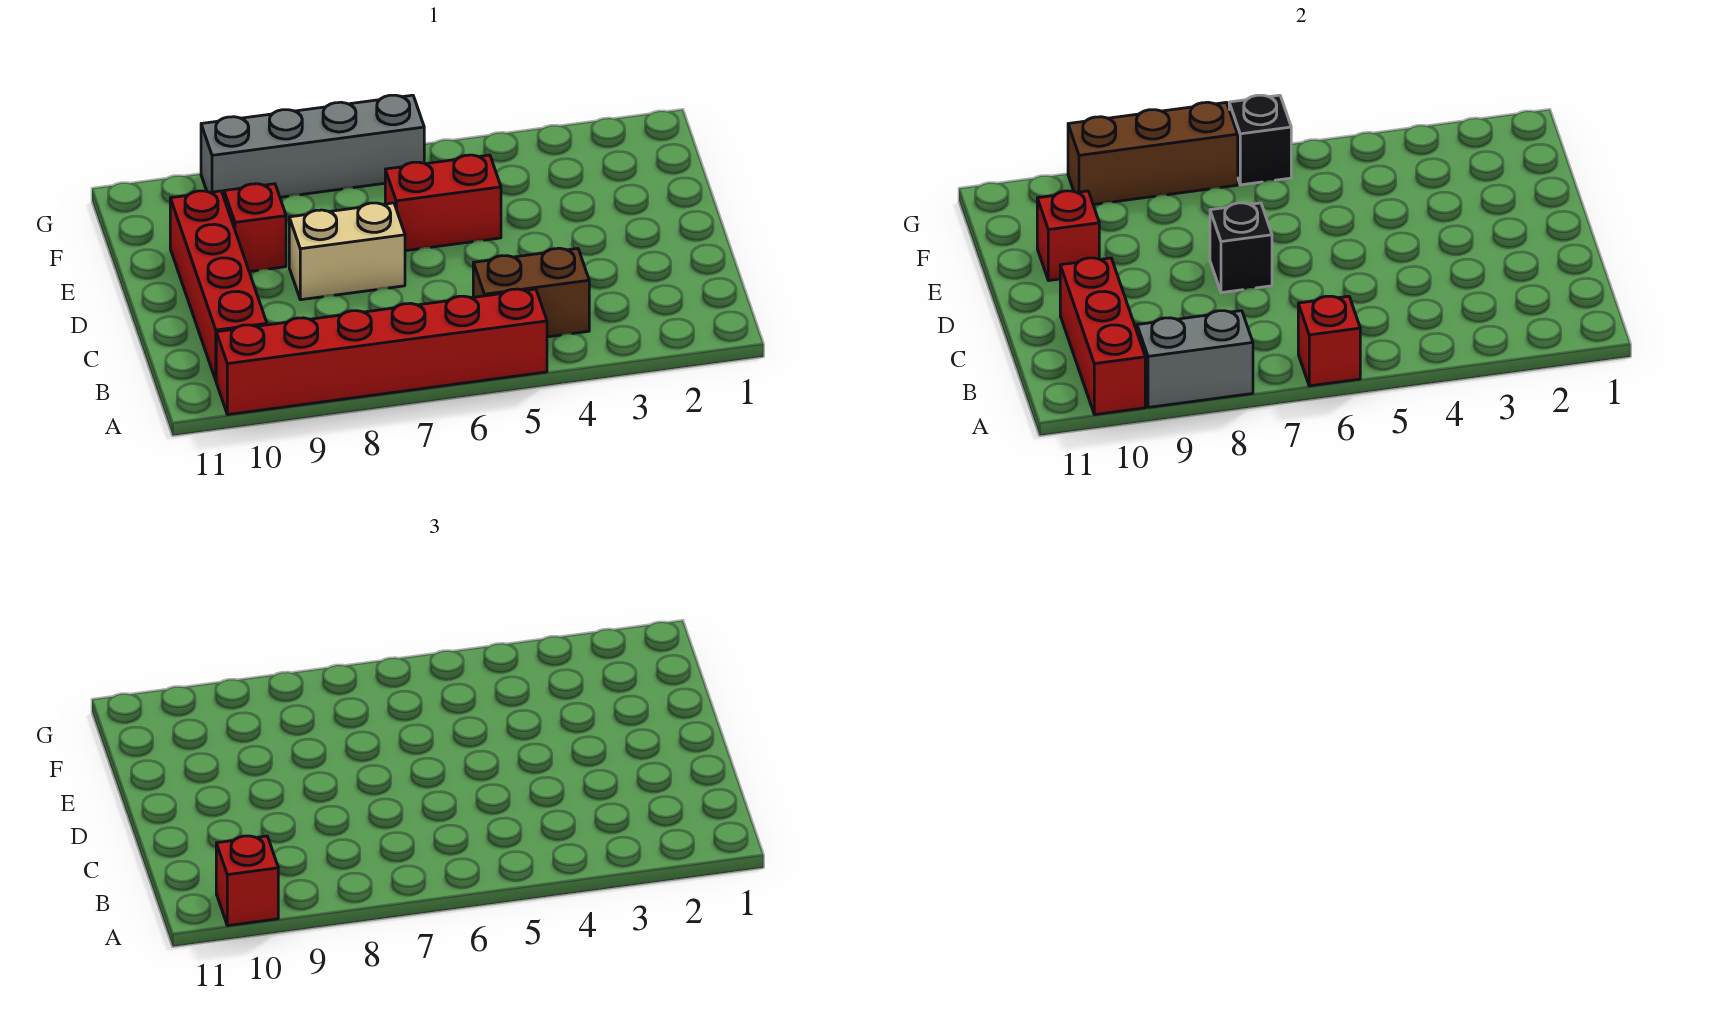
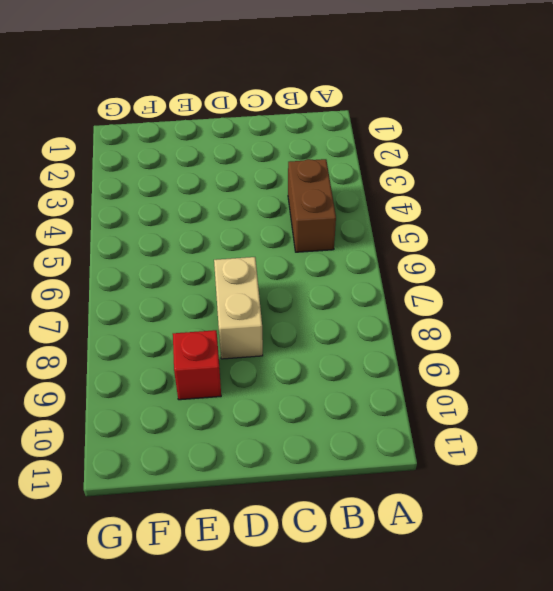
none -> red brick A5:A10 level 1
none -> red brick B10:E10 level 1
none -> red brick E5:E6 level 1

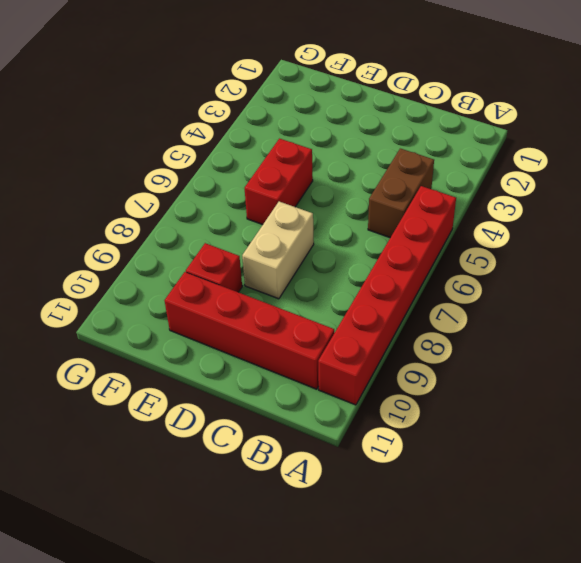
none -> grey brick G6:G9 level 1
none -> red brick A6 level 2
none -> grey brick A8:A9 level 2

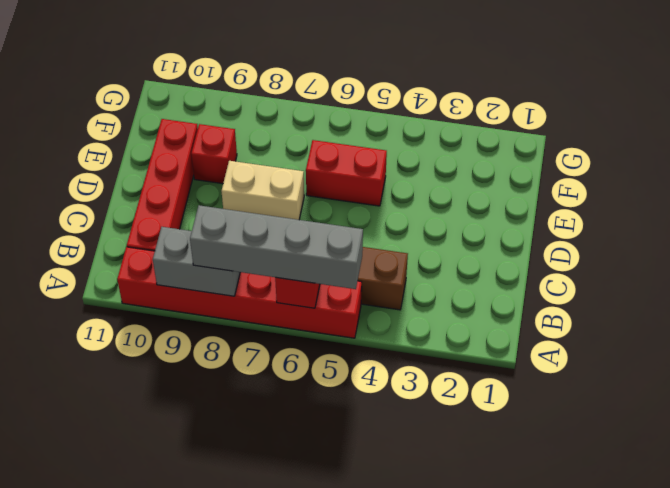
grey brick A5:A8 level 3 -> grey brick G6:G9 level 1
none -> red brick A10:C10 level 2
none -> black brick D7 level 2
none -> red brick E10 level 2

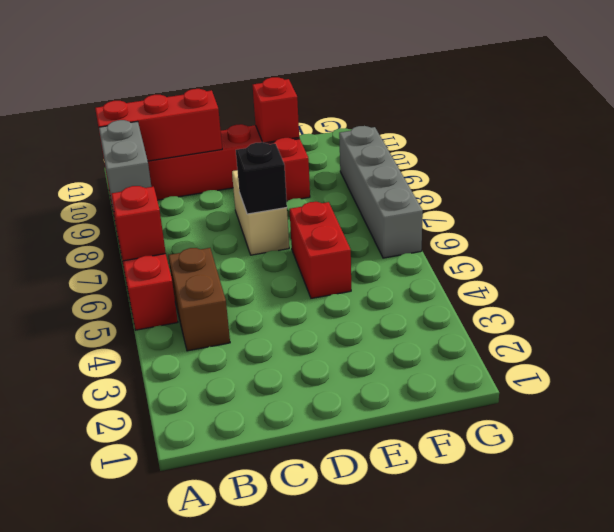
none -> black brick G6 level 2
none -> brown brick G7:G9 level 2
none -> red brick A10 level 3

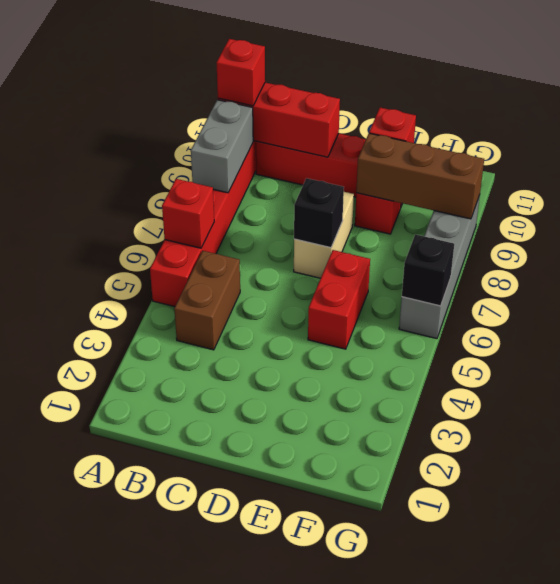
brown brick E9:G9 level 2 -> brown brick G7:G9 level 2

